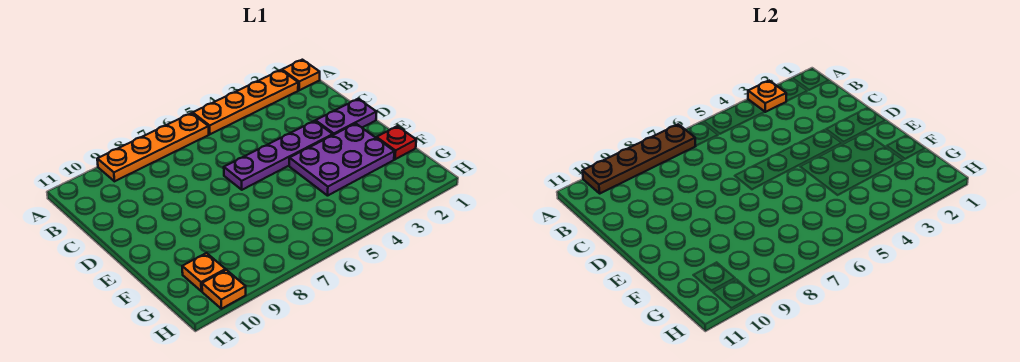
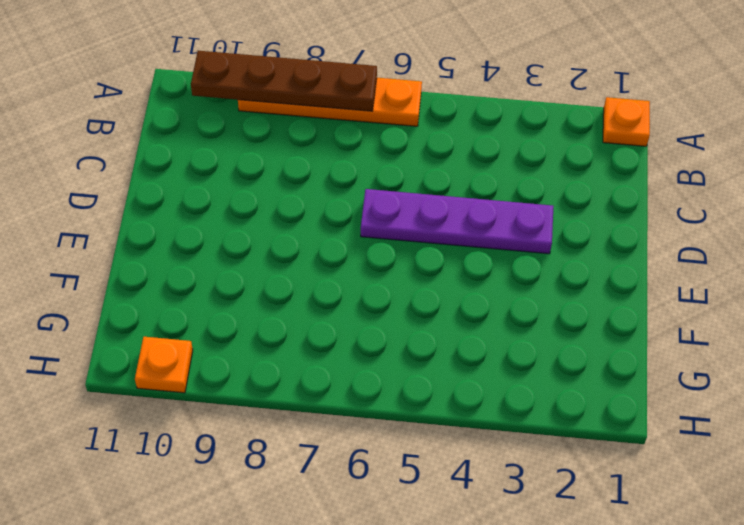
none -> orange plate A2:A5 level 1
none -> purple plate D1:D2 level 1

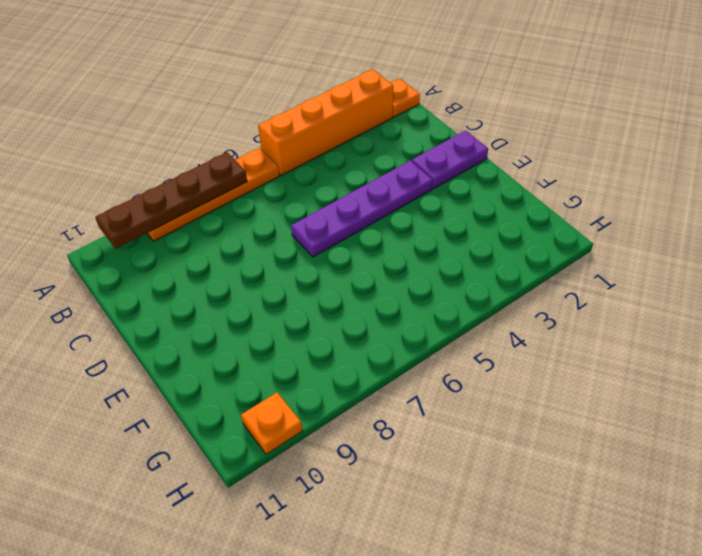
orange brick A2:A5 level 1 -> orange plate A2:A5 level 1
none -> purple plate E2:F4 level 1
none -> red plate F1 level 1

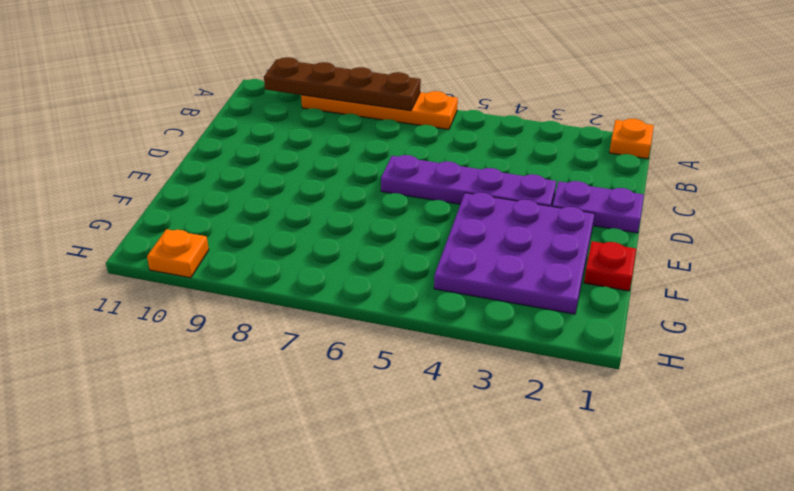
purple plate E2:G4 level 1 -> purple plate E2:F4 level 1
none -> orange plate A2:A5 level 1
none -> orange plate G10 level 1

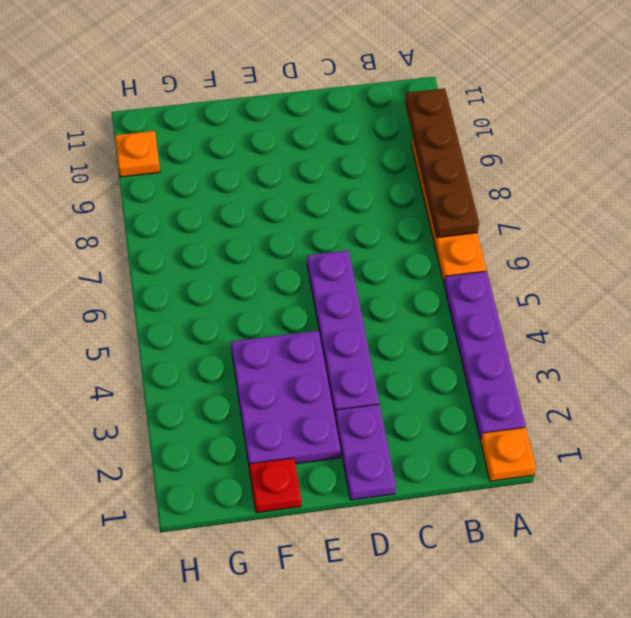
purple plate A2:A5 level 1 -> orange plate A2:A5 level 1
none -> orange plate G10 level 1
none -> orange plate A3 level 2

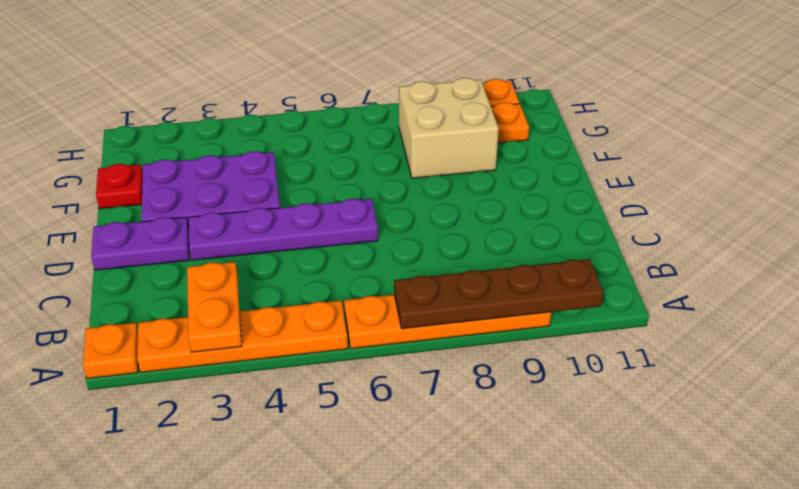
orange plate A3:B3 level 2 -> orange plate A3 level 2
tan brick F8:G9 level 1 -> none

